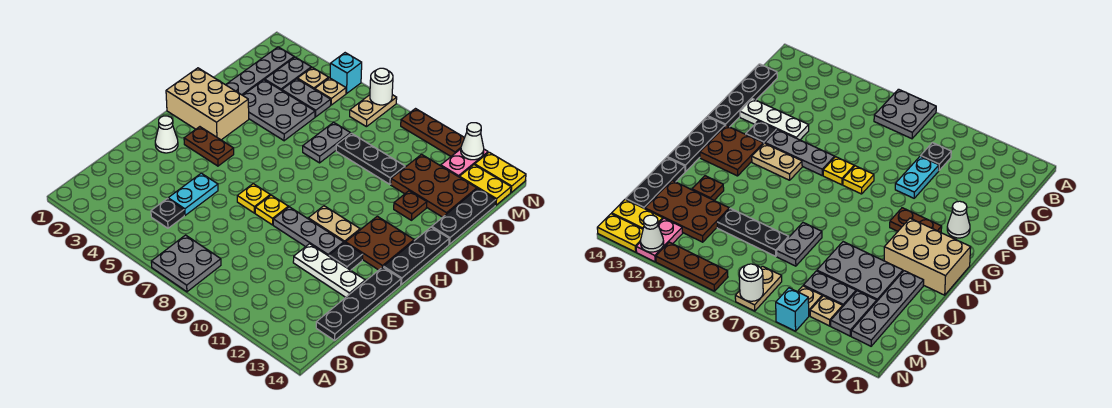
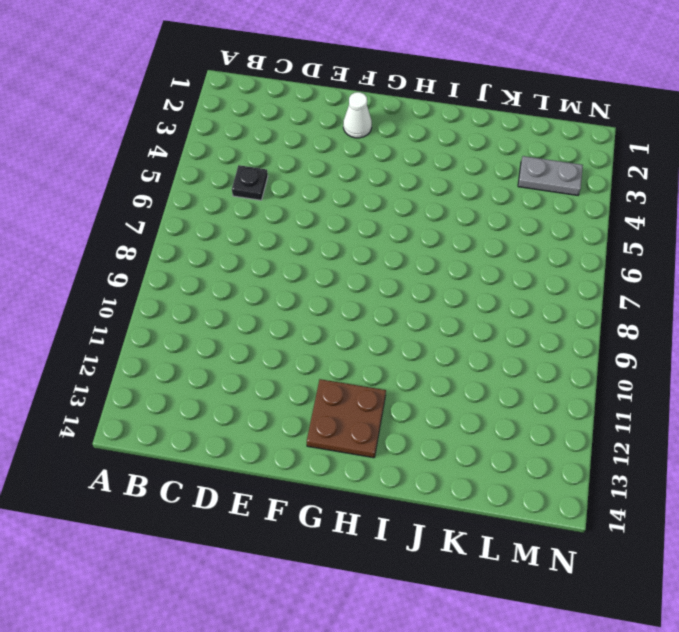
none -> grey plate A7:B8 level 1
none -> black plate C14:F14 level 1
none -> cyan plate D5:E5 level 1
none -> white plate E11:E13 level 1

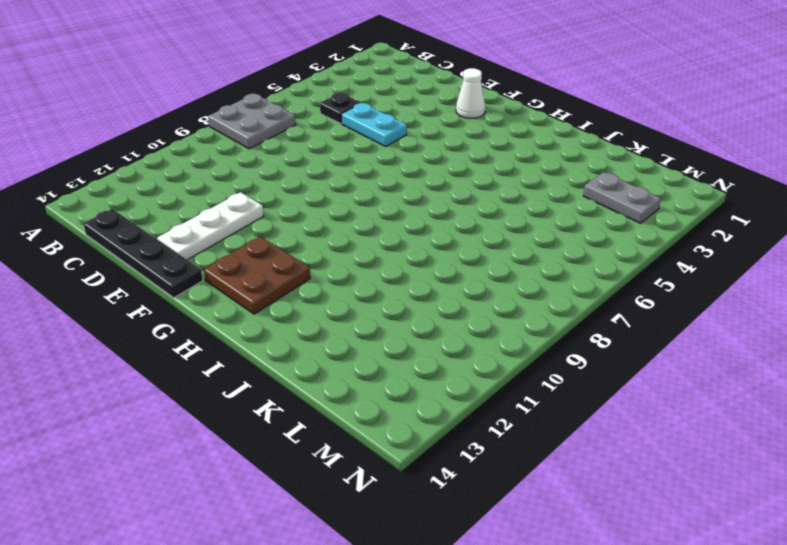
none -> yellow plate F7 level 1
none -> yellow plate F8 level 1
none -> grey plate F9:F11 level 1
none -> black plate F12 level 1

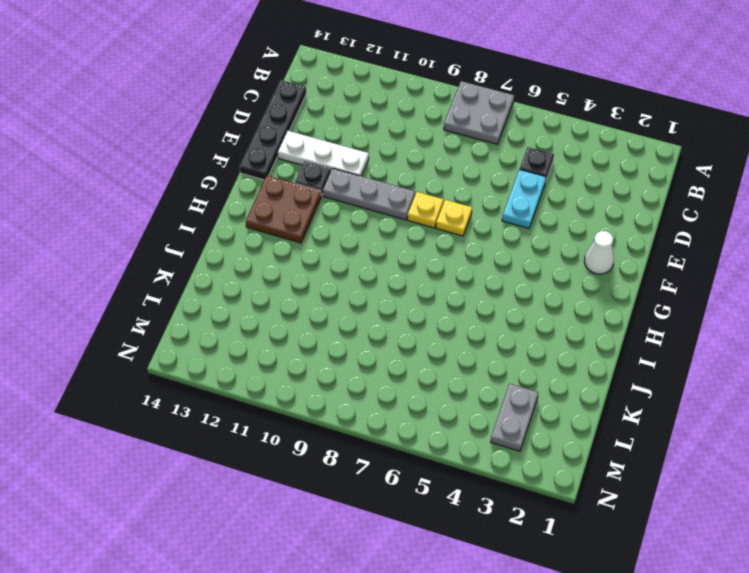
none -> brown plate G3:G4 level 1
none -> tan plate G10:G11 level 1
none -> black plate G14:I14 level 1
none -> tan brick H1:I3 level 1

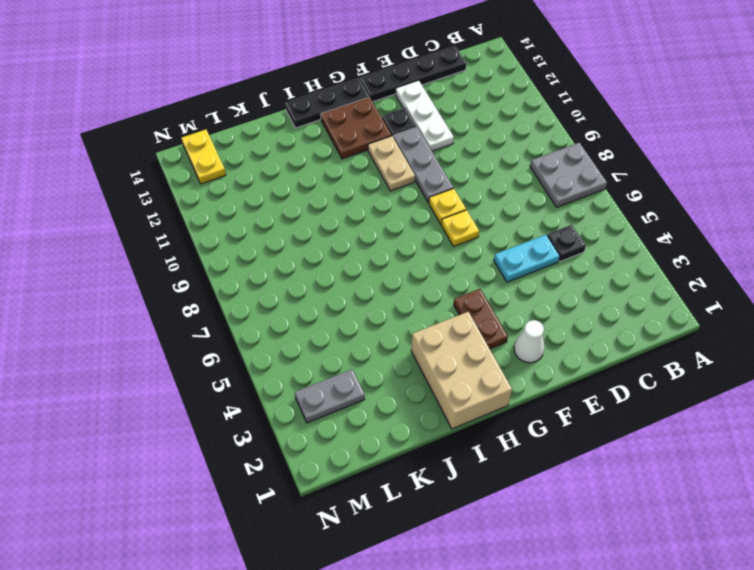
none -> grey plate J2:M2 level 1
none -> grey plate J3:K5 level 1
none -> grey plate J7:K7 level 1
none -> brown plate J12 level 1

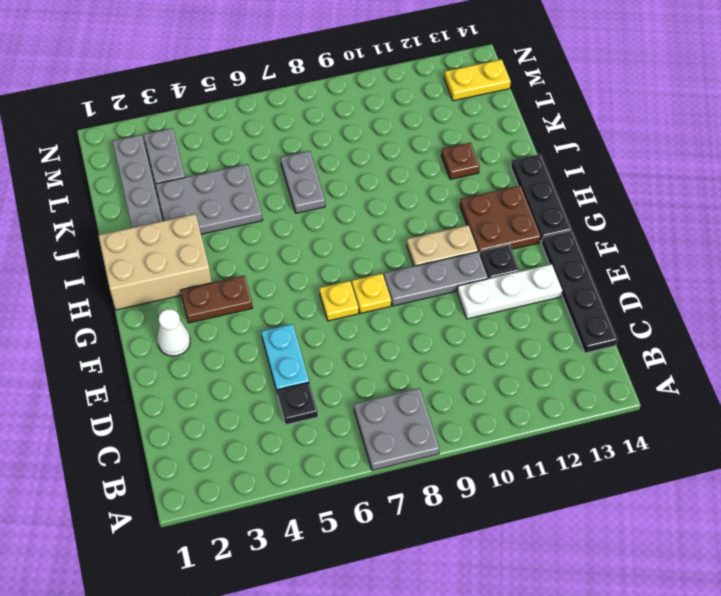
none -> black plate J14:L14 level 1
none -> black plate K8:K10 level 1
none -> brown plate K11:L13 level 1
none -> grey plate L4:L5 level 1

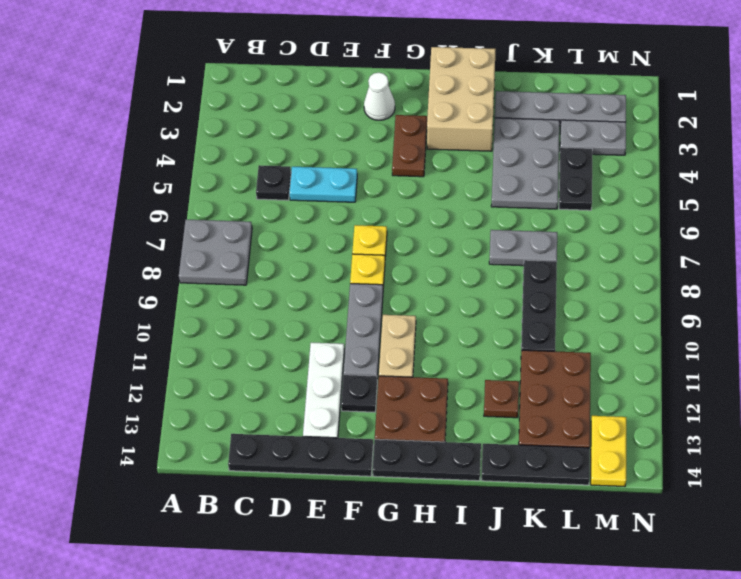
black plate L4:L5 level 1 -> grey plate L4:L5 level 1
none -> tan plate M4 level 1
none -> tan plate M5 level 1
none -> tan plate M7:N7 level 1
none -> pink plate M12:N12 level 1

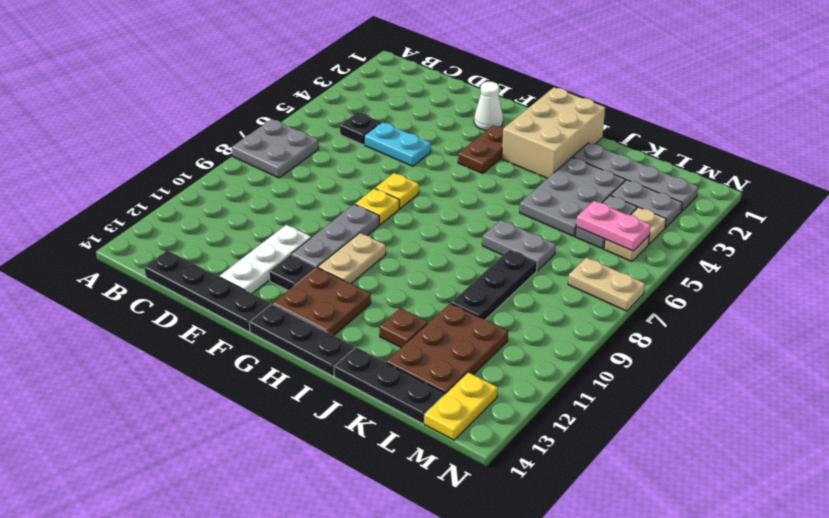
pink plate L5:M5 level 2 -> pink plate M12:N12 level 1
none -> cyan brick N5 level 1
none -> brown plate N9:N11 level 1
none -> yellow plate N13:N14 level 1
none -> white round brick N7 level 2

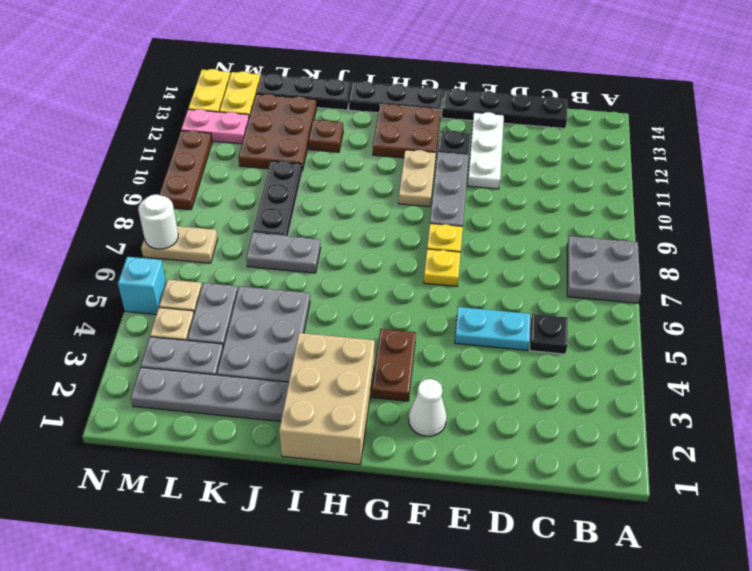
none -> white cone N12 level 2

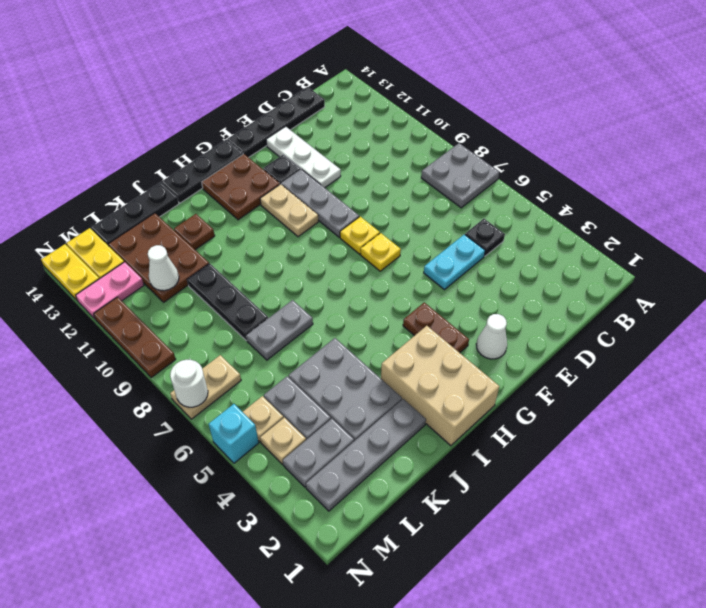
white cone L11 level 2 -> white cone N12 level 2

